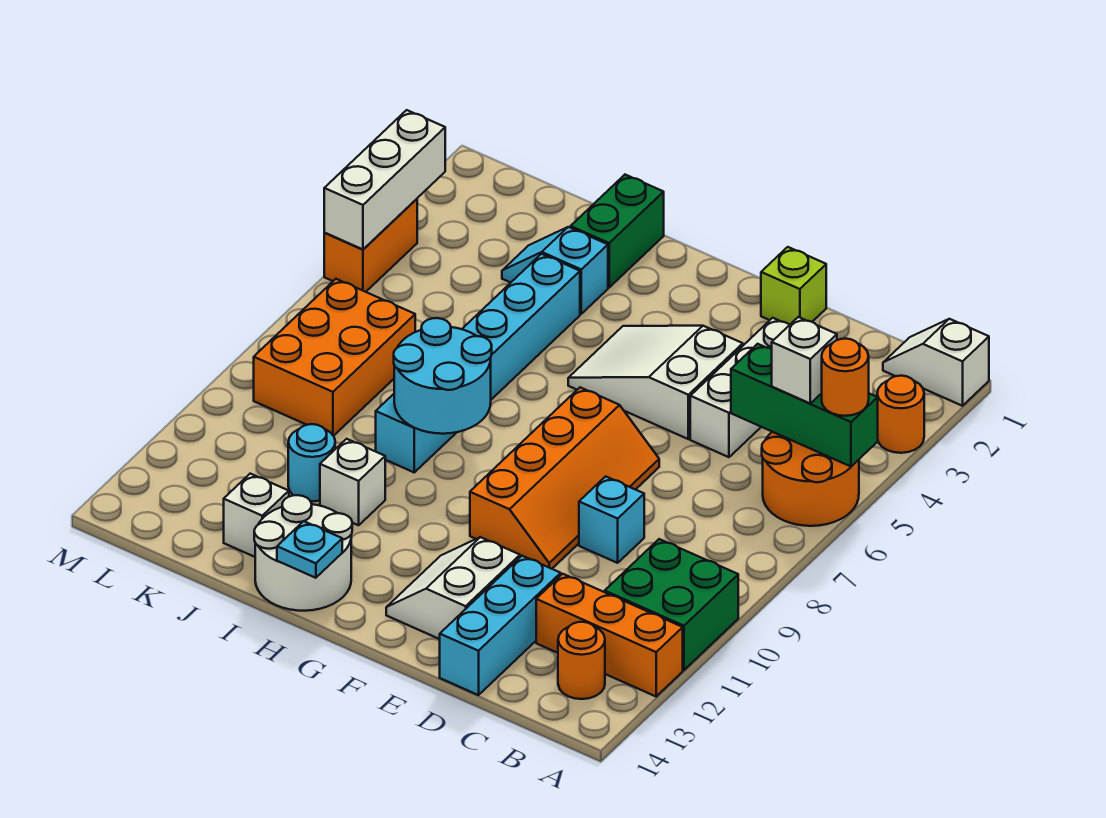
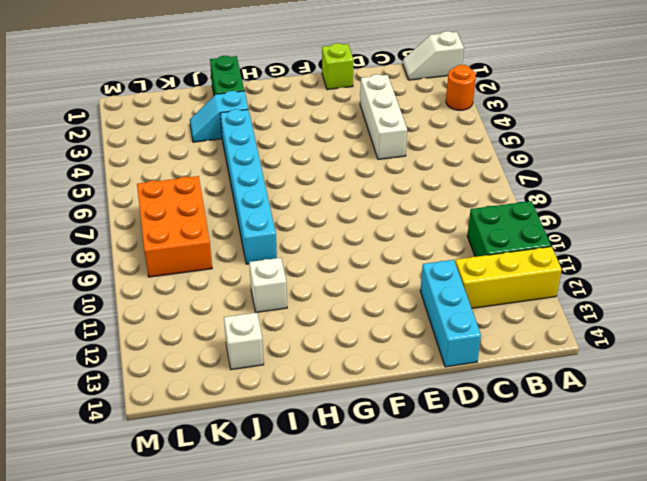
yellow brick A12:C12 level 1 -> orange brick A12:C12 level 1
none -> orange round brick A5:B6 level 1
none -> orange round brick B13 level 1
none -> cyan brick D9 level 1

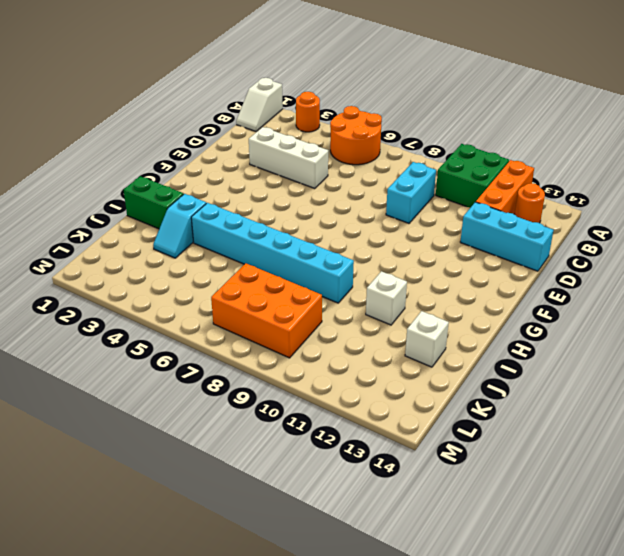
cyan brick C9:D9 level 1 -> cyan brick D9 level 1
none -> lime brick E1 level 1
none -> white slope E4:G5 level 1 top E
none -> orange slope E7:F10 level 1 top F

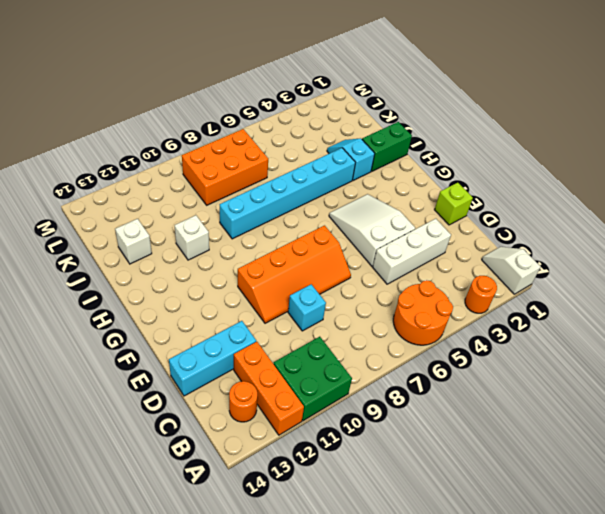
none -> white slope E12:F13 level 1 top E
none -> white round brick H13:I14 level 1
none -> cyan round brick J11 level 1

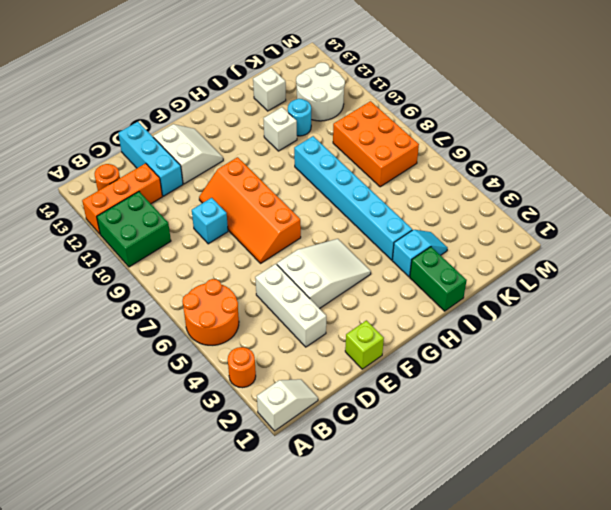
white round brick K11:L12 level 1 -> white round brick H13:I14 level 1
none -> orange brick M4:M5 level 1
none -> green brick A5:C5 level 2
none -> cyan round brick H8:I9 level 2

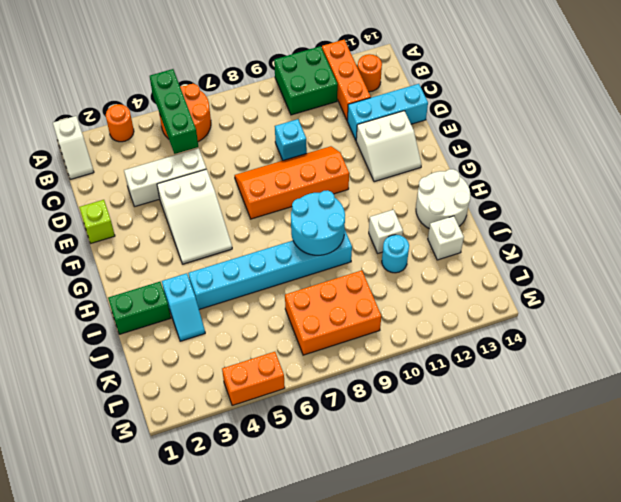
none -> cyan plate H14 level 2
none -> white brick M3:M5 level 2
none -> orange round brick A5 level 3

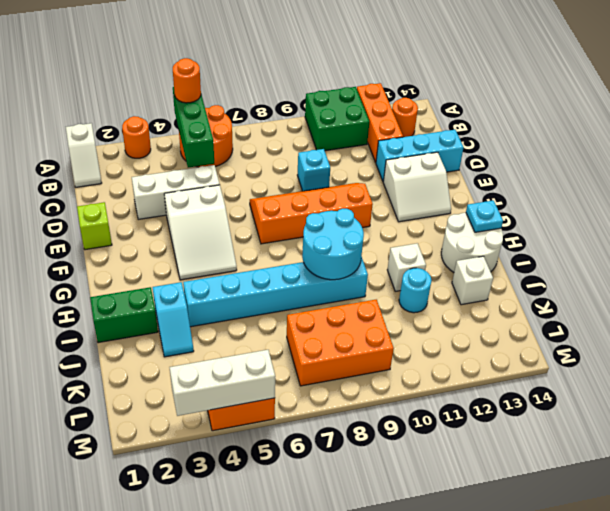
none -> white brick B5 level 3

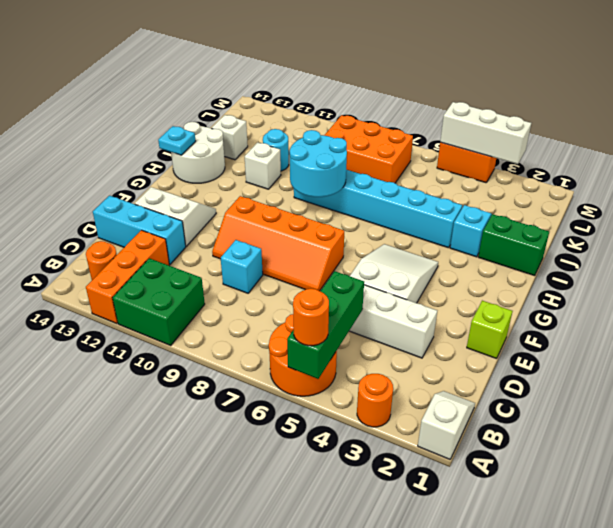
none -> white brick B5 level 3

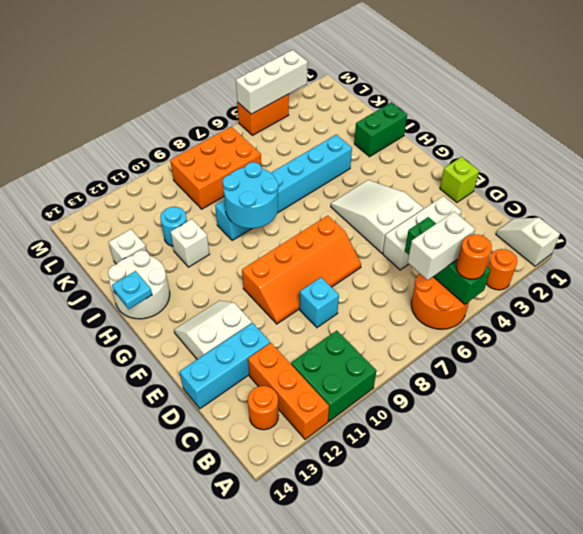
white brick B5:B6 level 3 -> white brick B5 level 3
none -> cyan slope I3:J3 level 1 top I

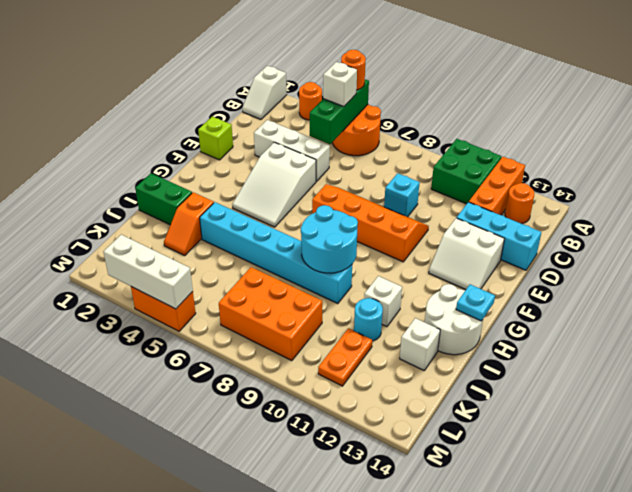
orange slope I3:J3 level 1 top I -> cyan slope I3:J3 level 1 top I
orange plate K11:L11 level 1 -> none

